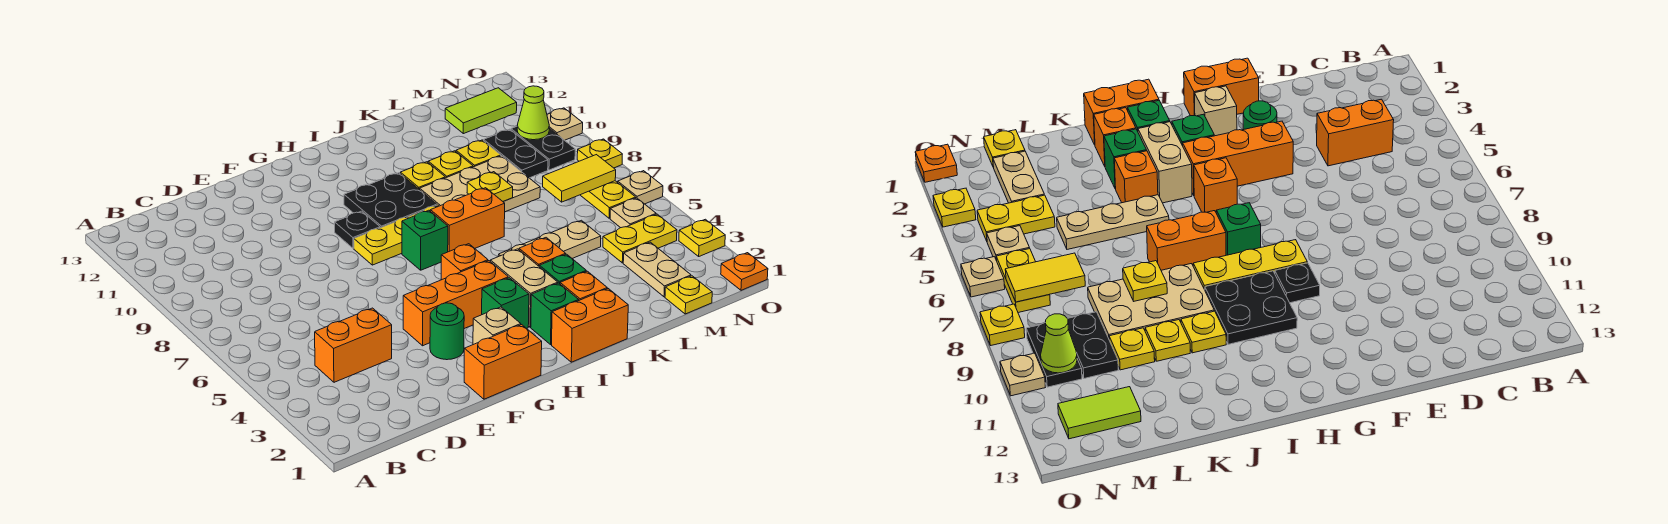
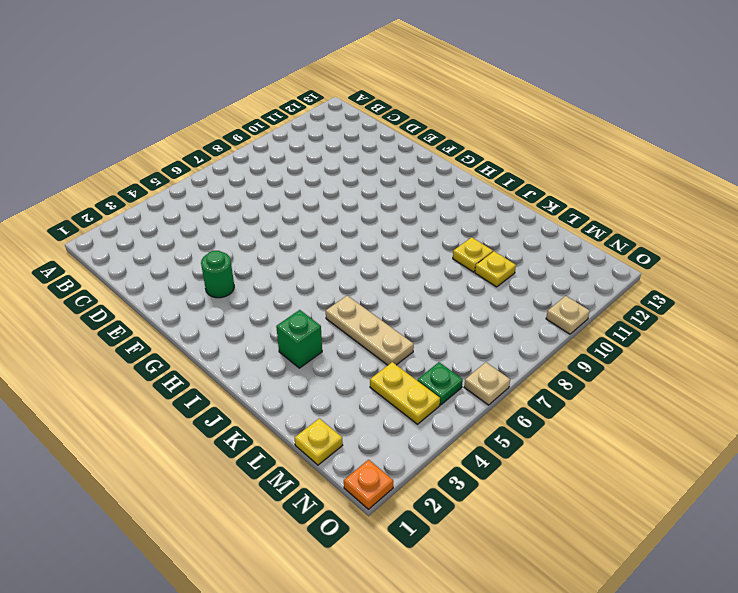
green plate N5 level 1 -> tan plate N5 level 1
none -> orange brick C4:D4 level 1
none -> orange brick F1:G1 level 1
none -> orange brick F4:H4 level 1
none -> tan brick G2 level 1

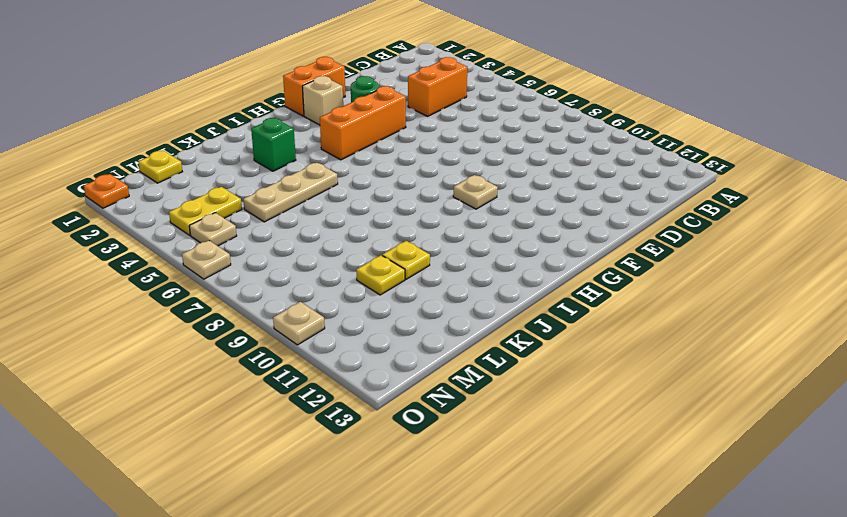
tan plate G9 level 1 -> black plate G9 level 1
none -> yellow plate G8:I8 level 1
none -> green brick H3 level 1
none -> orange brick H5 level 1
none -> green brick H7 level 1

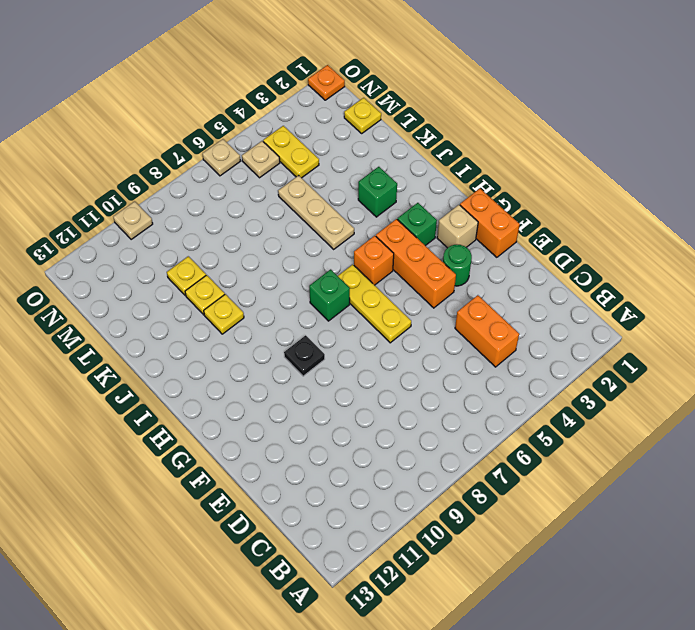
yellow plate F6:H6 level 1 -> yellow plate G8:I8 level 1
none -> black plate H9:I10 level 1
none -> orange brick I1:J1 level 1
none -> green brick I2 level 1
none -> tan brick I3:I4 level 1

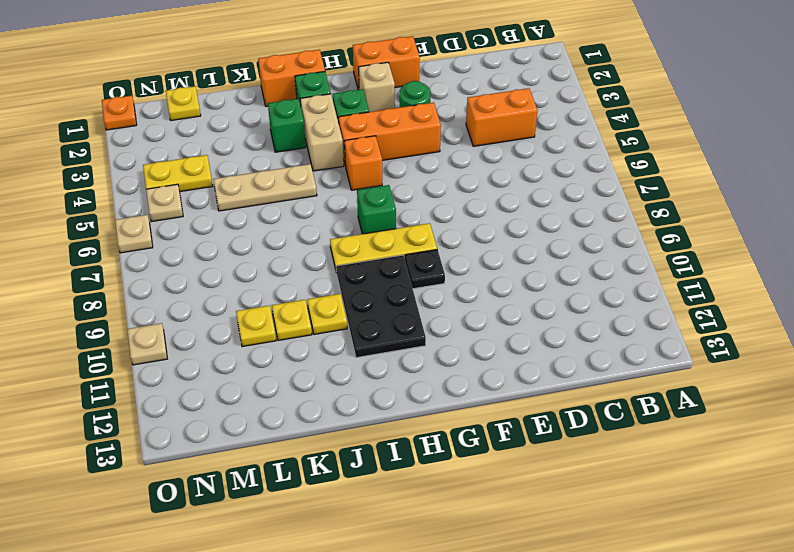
black plate H9:I11 level 1 -> black plate H9:I10 level 1
none -> orange brick I7:J7 level 1
none -> orange brick J2 level 1
none -> orange brick J4 level 1
none -> tan plate J8:L9 level 1

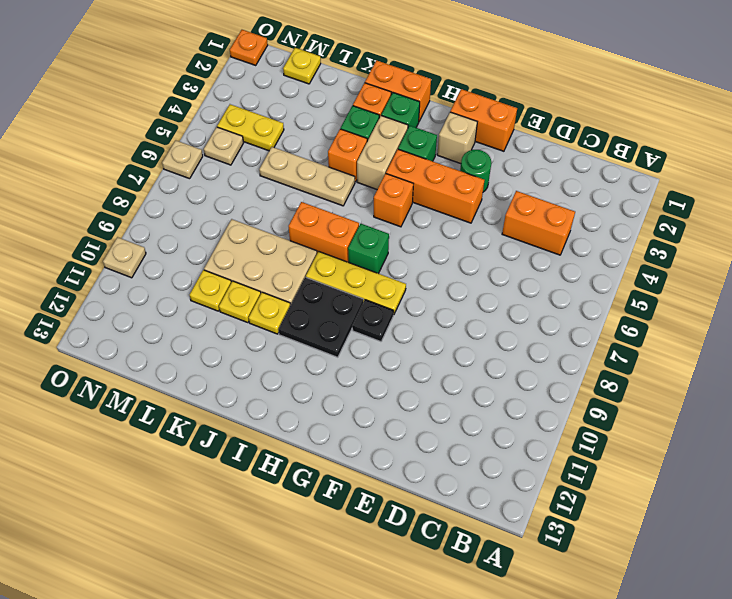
none -> tan plate M2:M3 level 1
none -> black plate M9:M10 level 1
none -> lime tile M12:N12 level 1
none -> yellow plate N6:N7 level 1

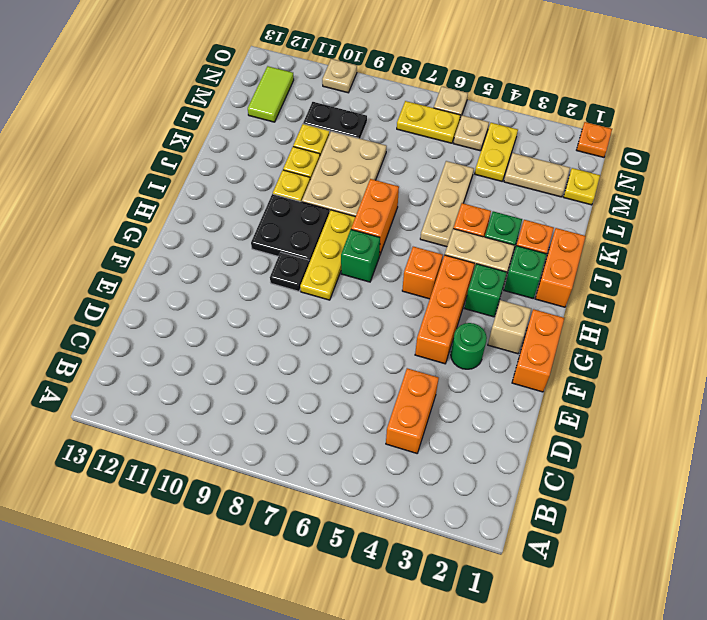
none -> black plate N9:N10 level 1
none -> yellow plate O3 level 1
none -> yellow plate O8 level 1
none -> yellow plate K8 level 2

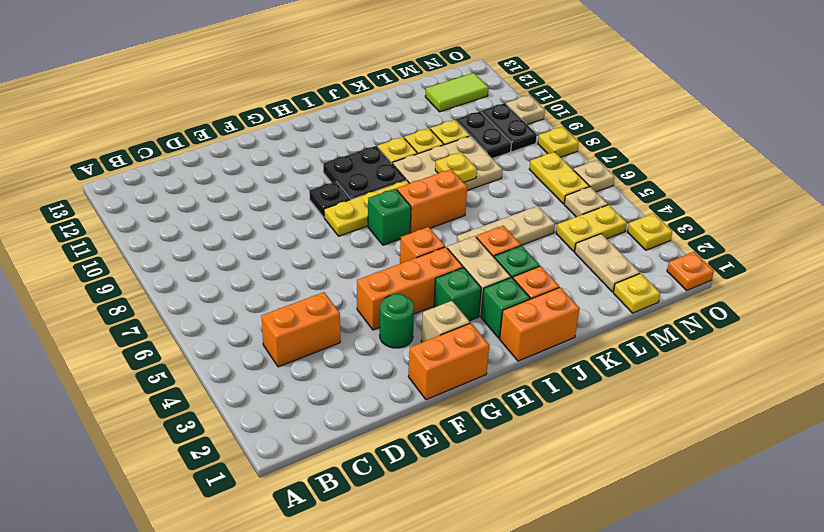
none -> yellow tile M7:N7 level 2
none -> lime cone N10 level 2

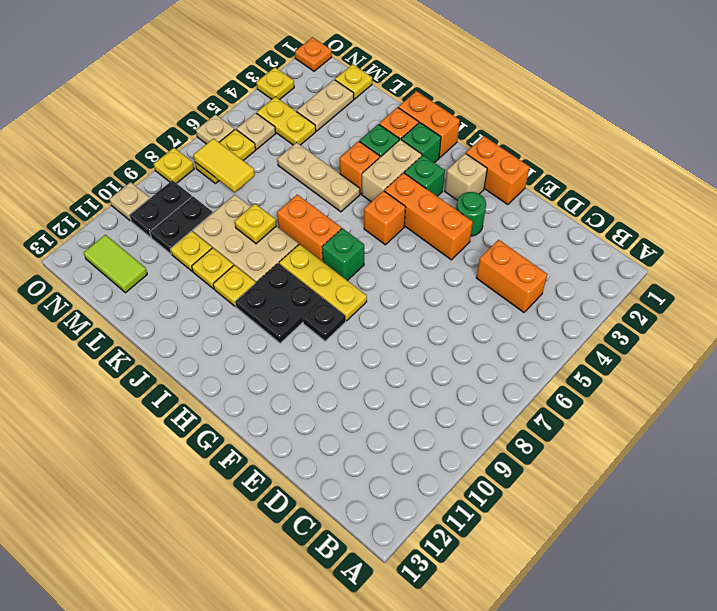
none -> lime cone N10 level 2

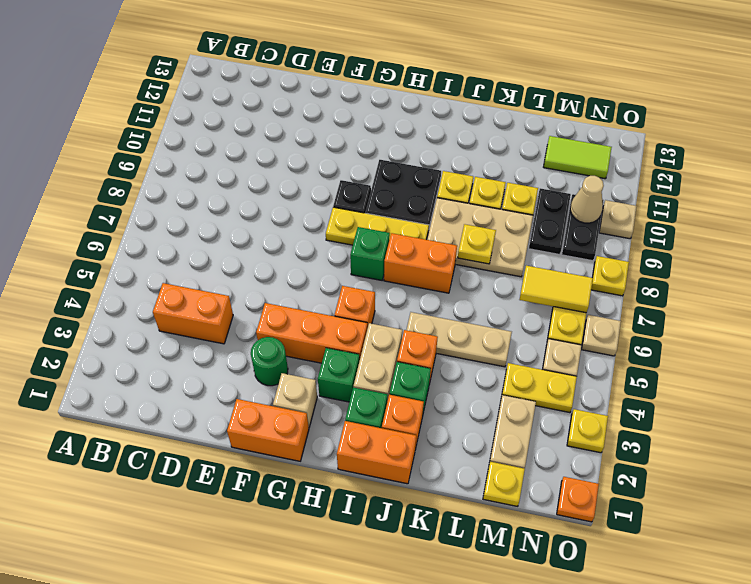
tan cone N10 level 2 -> lime cone N10 level 2

